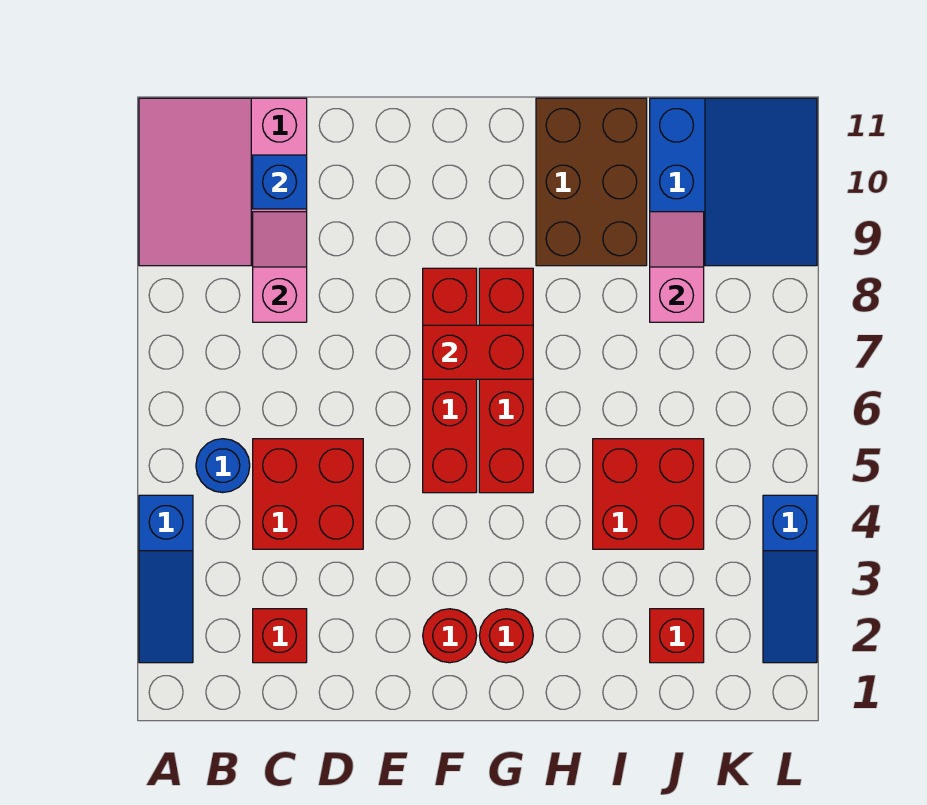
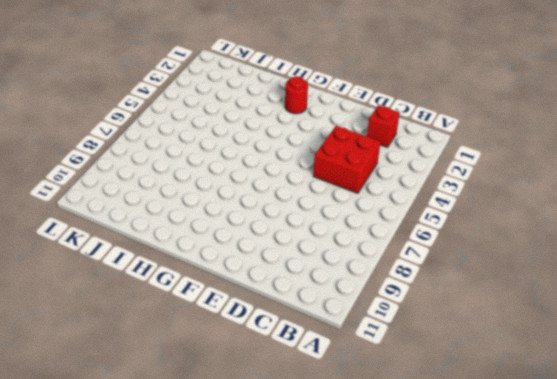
none -> blue slope A2:A4 level 1 top 4
none -> pink slope A9:C11 level 1 top C
none -> blue round brick B5 level 1

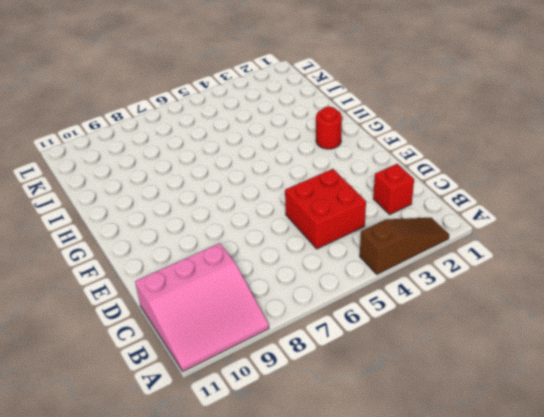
brown slope A2:A4 level 1 top 4 -> blue slope A2:A4 level 1 top 4
none -> blue round brick B5 level 1
none -> red round brick F2 level 1
none -> red brick F5:F8 level 1

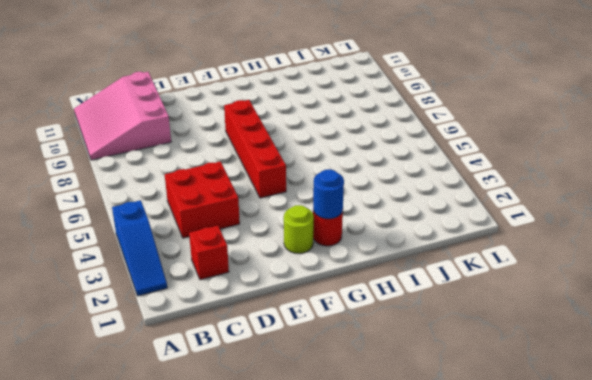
lime round brick F2 level 1 -> red round brick F2 level 1
blue round brick G2 level 2 -> blue round brick B5 level 1
none -> red brick G5:G8 level 1
none -> brown brick H9:I11 level 1
none -> red brick I4:J5 level 1

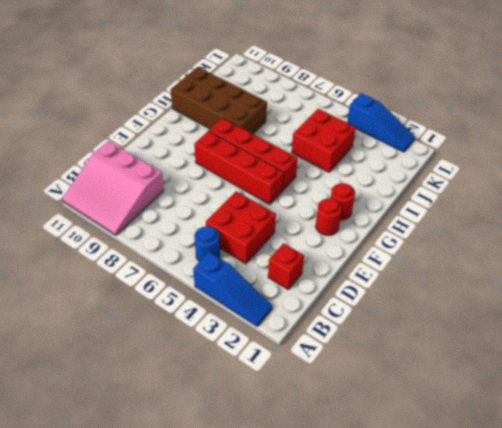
brown brick H8:I11 level 1 -> brown brick H9:I11 level 1
none -> red brick J2 level 1
none -> blue slope J9:L11 level 1 top J
none -> pink slope C8:C9 level 2 top 8

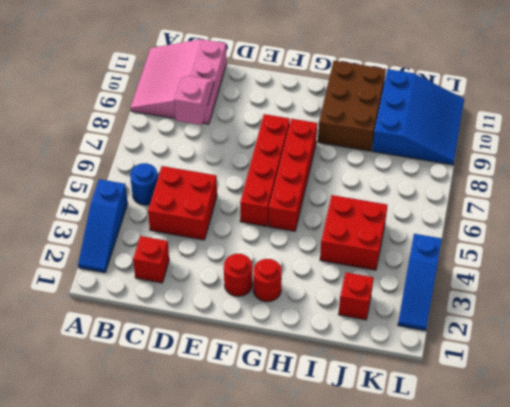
none -> blue brick C10 level 2
none -> red brick F7:G7 level 2
none -> pink slope J8:J9 level 2 top 8

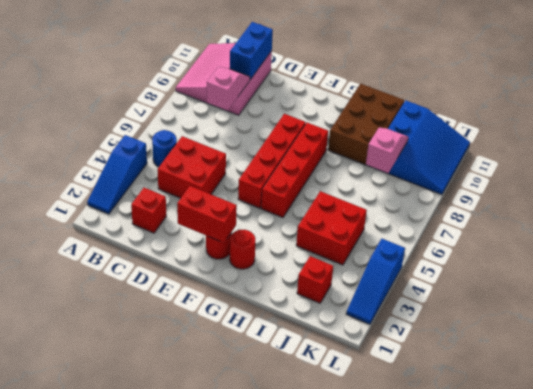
blue brick C10:C11 level 2 -> blue brick C10 level 2
red brick E2:F2 level 2 -> red brick F7:G7 level 2

